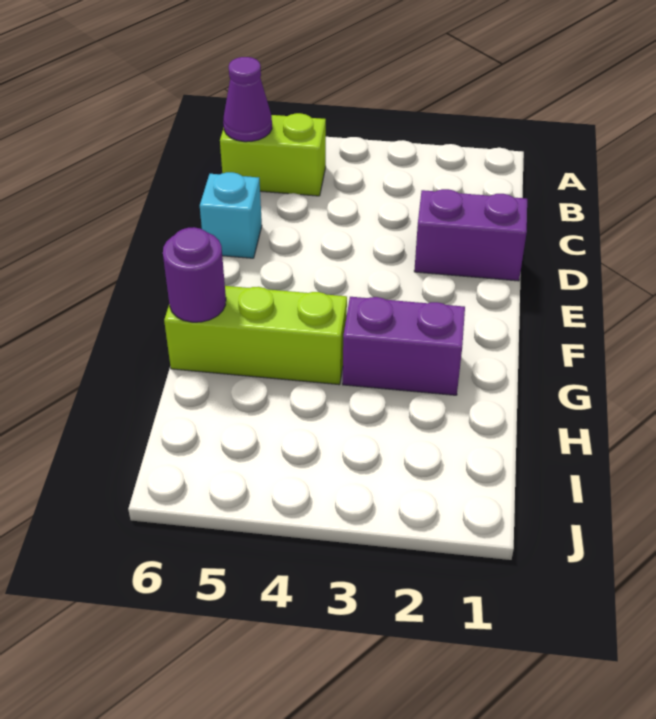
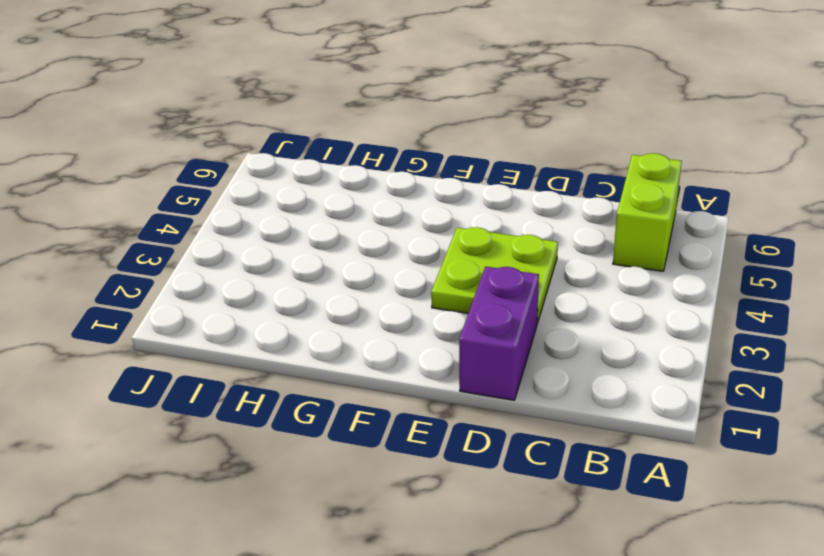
lime plate D3:E4 level 1 -> none
none -> cyan brick D6 level 1
none -> purple brick G2:G3 level 1

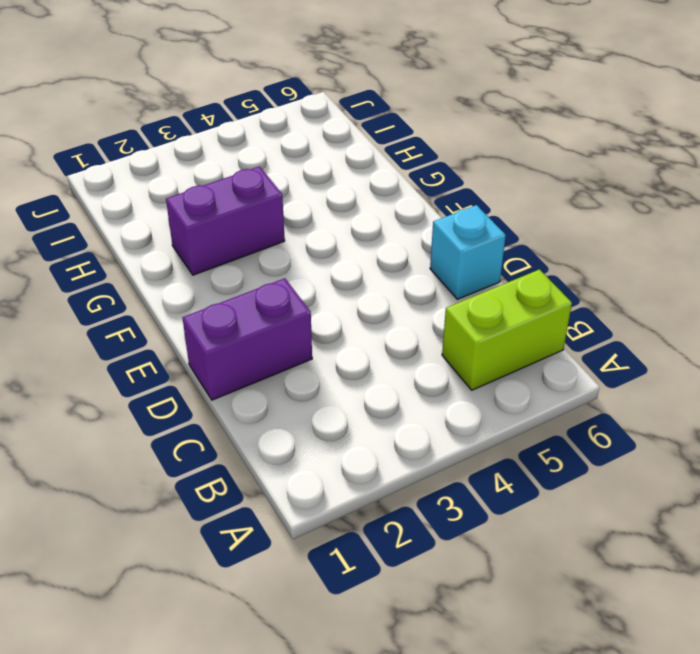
none -> lime brick G4:G6 level 1
none -> purple cone B6 level 2

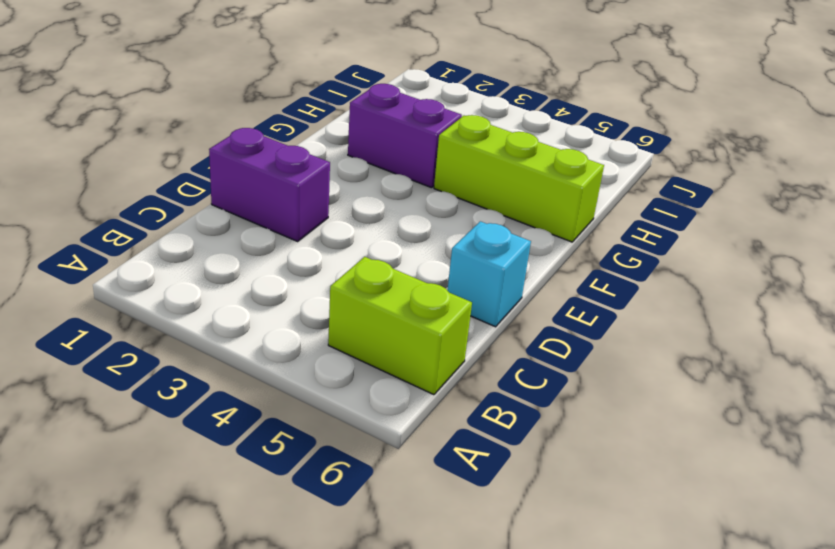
none -> purple cone B6 level 2
none -> purple round brick G6 level 2

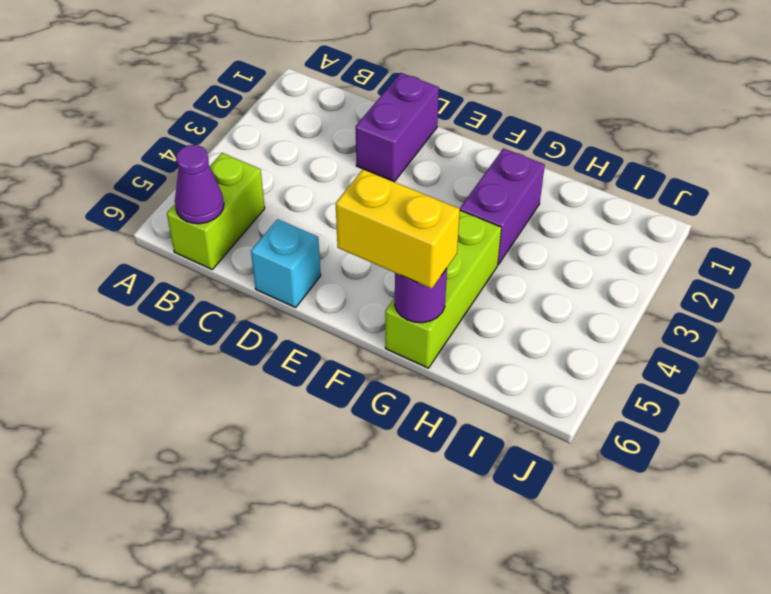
yellow brick F6:G6 level 3 -> none

